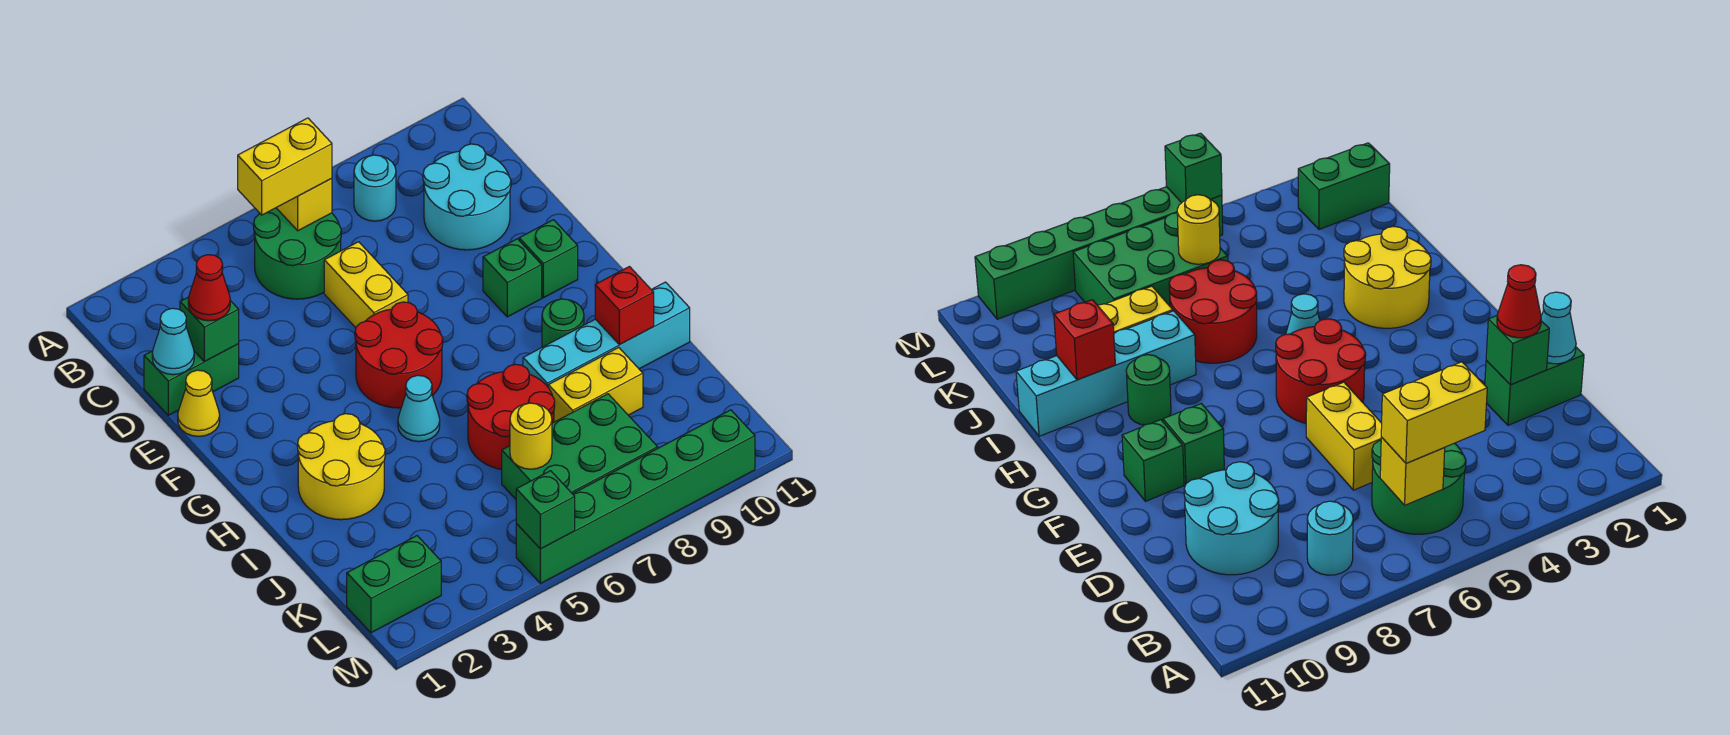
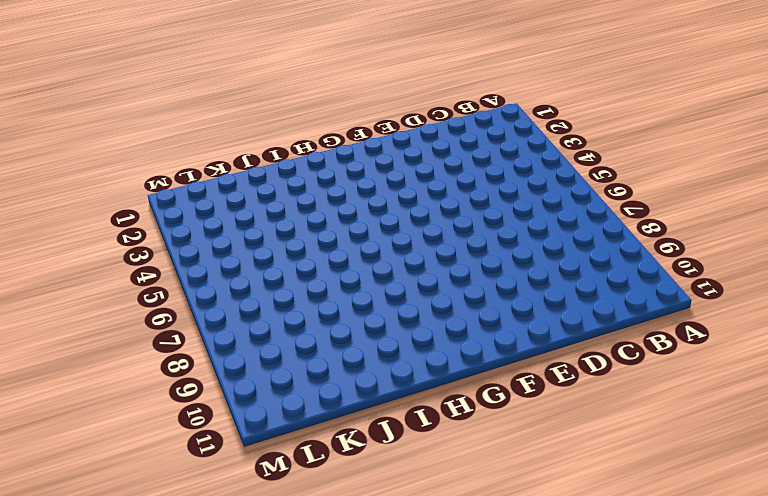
none -> green round brick B5:C6 level 1
none -> cyan round brick B8 level 1
none -> cyan round brick C9:D10 level 1

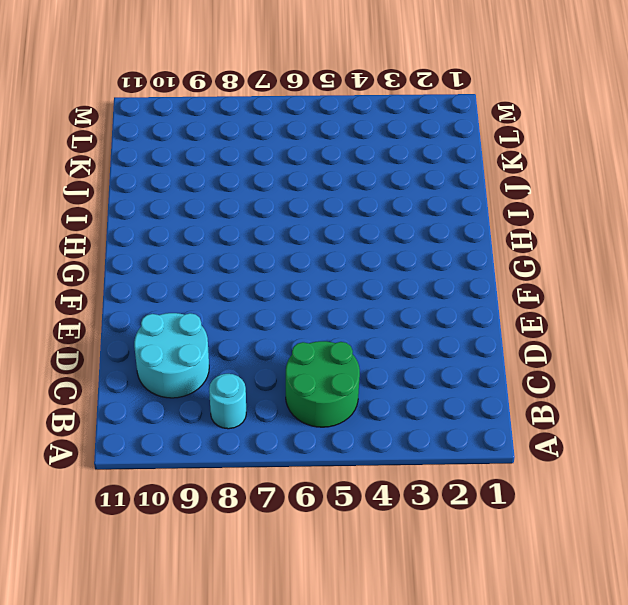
none -> green brick D1:D2 level 1
none -> yellow brick D6:E6 level 1
none -> yellow cone E1 level 1

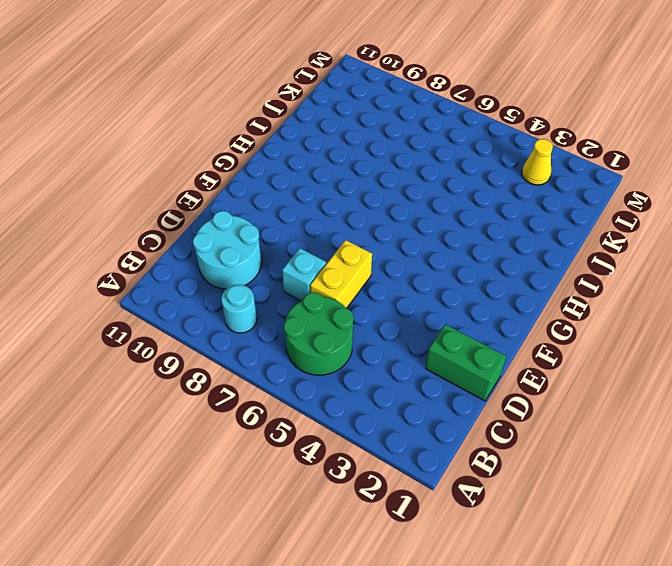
cyan brick D7 level 1 -> none
yellow cone L3 level 1 -> yellow cone E1 level 1
none -> red round brick F5:G6 level 1
none -> green brick F9 level 1
none -> green brick F10 level 1

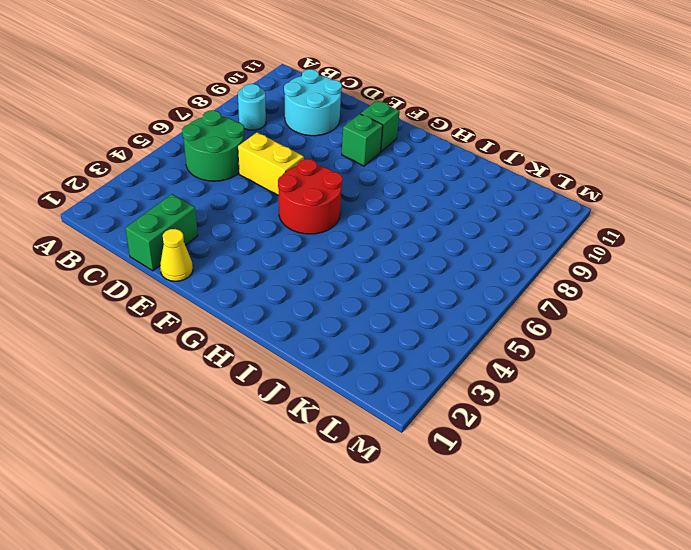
none -> yellow round brick H2:I3 level 1
none -> cyan cone H5 level 1
none -> green round brick H9 level 1

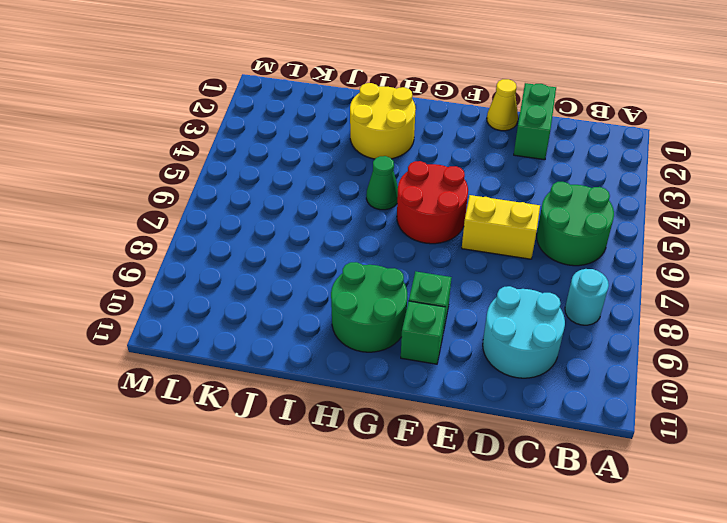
green round brick G9:H10 level 1 -> green round brick H9 level 1
green cone H5 level 1 -> cyan cone H5 level 1
none -> red round brick I6:J7 level 1
none -> cyan brick I8:I11 level 1
none -> yellow brick J8:J9 level 1

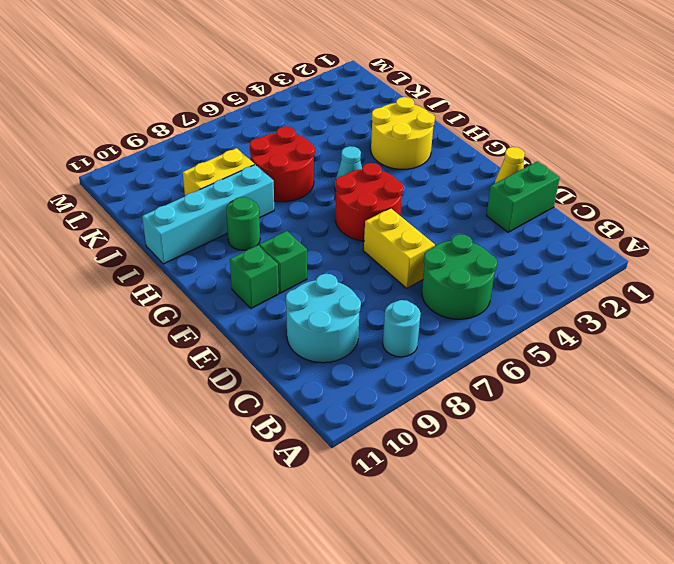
none -> green brick K6:L8 level 1
none -> green brick L1:L2 level 1
none -> green brick M5:M10 level 1

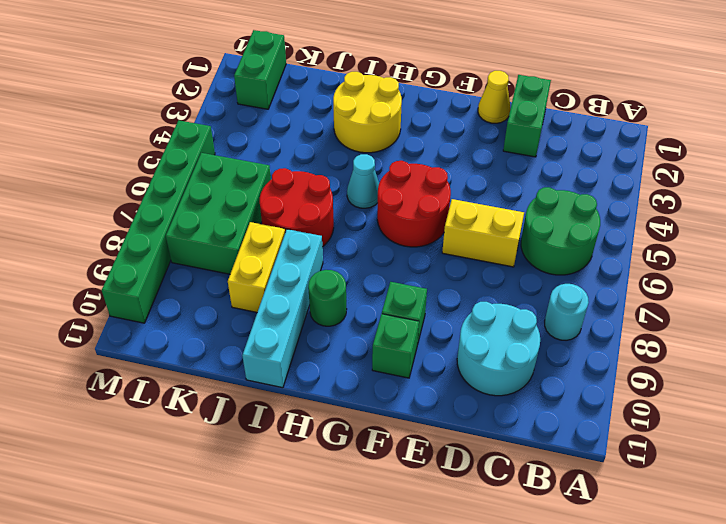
none -> yellow brick B6 level 2
none -> cyan cone D1 level 2
none -> green brick D2 level 2

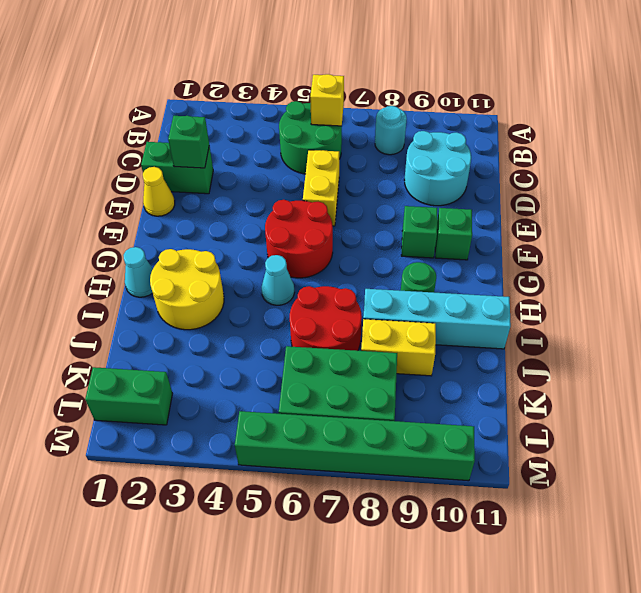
cyan cone H1 level 1 -> cyan cone D1 level 2
none -> red brick I10 level 2
none -> yellow round brick K6 level 2
none -> green brick M5 level 2

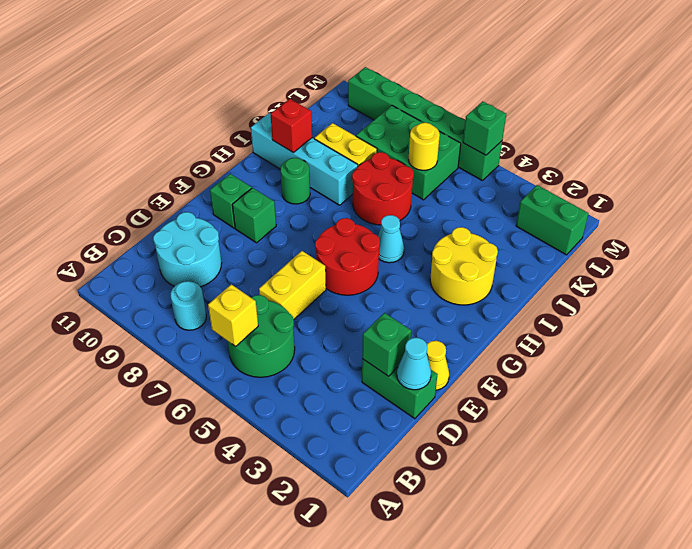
none -> yellow brick B5:B6 level 3
none -> red cone D2 level 3

